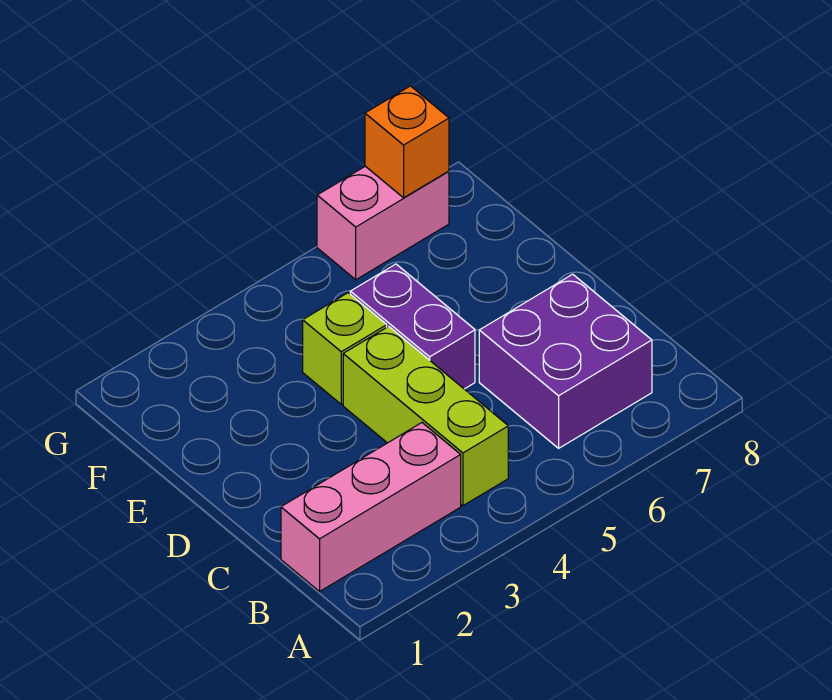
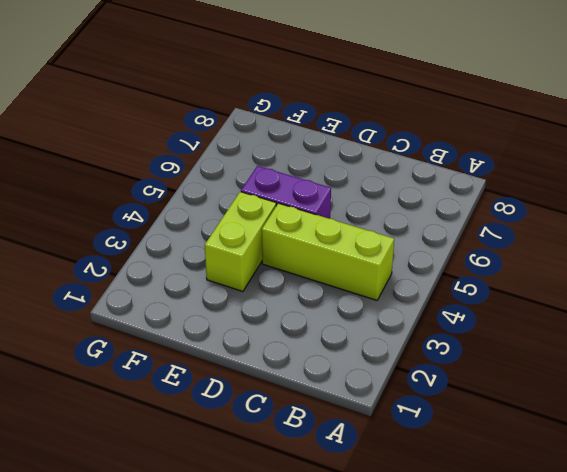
lime brick E3:E4 level 1 -> lime brick E4 level 1
none -> pink brick B1:B3 level 1
none -> purple brick B6:C7 level 1

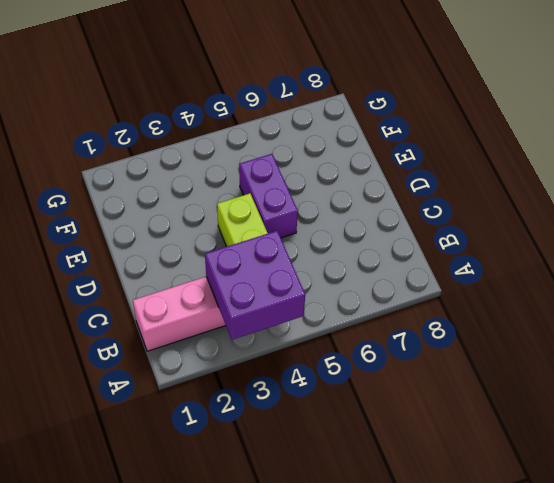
purple brick A3:B4 level 2 -> purple brick B6:C7 level 1
none -> lime brick E4 level 1
none -> pink brick G6:G7 level 1

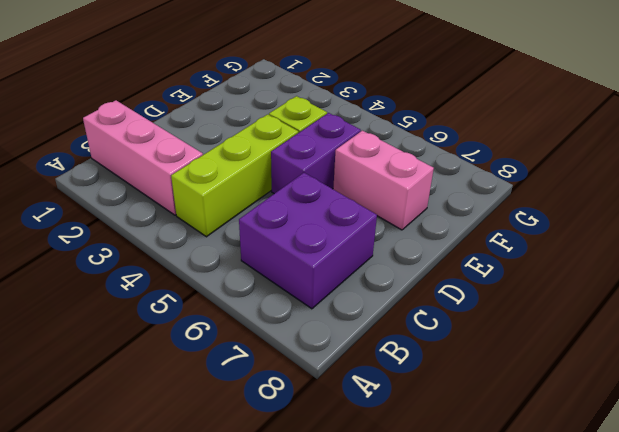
pink brick E6:E7 level 1 -> pink brick G6:G7 level 1
none -> orange brick G7 level 2

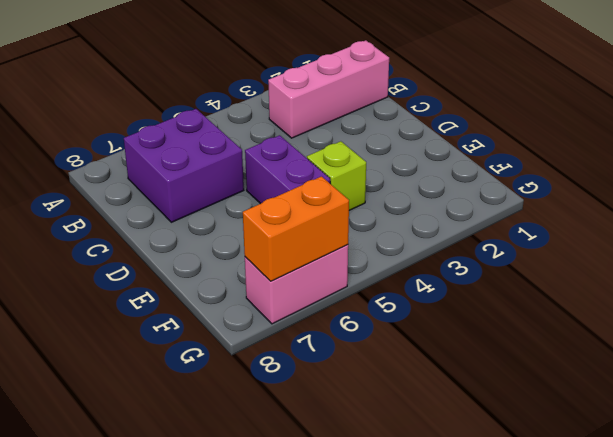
orange brick G6:G7 level 2 -> orange brick G7 level 2
none -> lime brick B4:D4 level 1

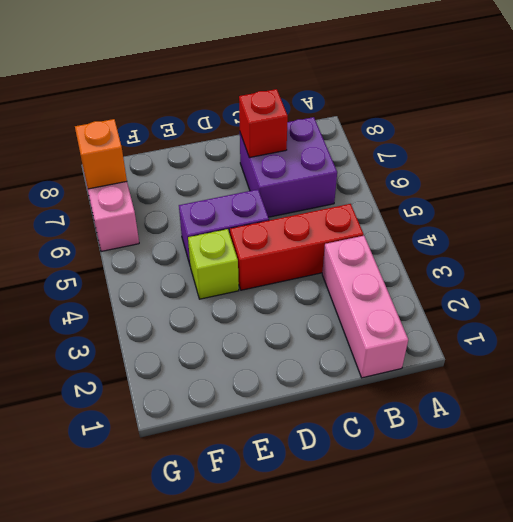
red brick B4:D4 level 1 -> lime brick B4:D4 level 1
red brick C7 level 2 -> none

